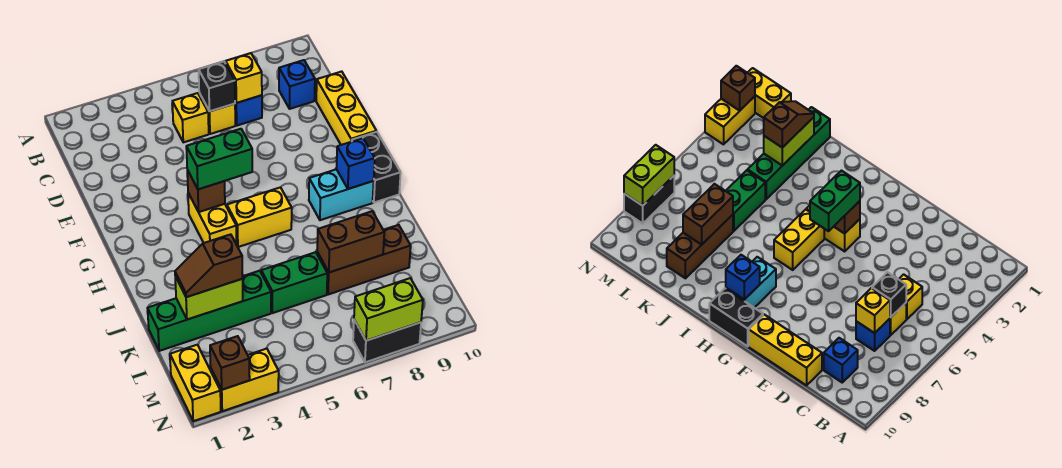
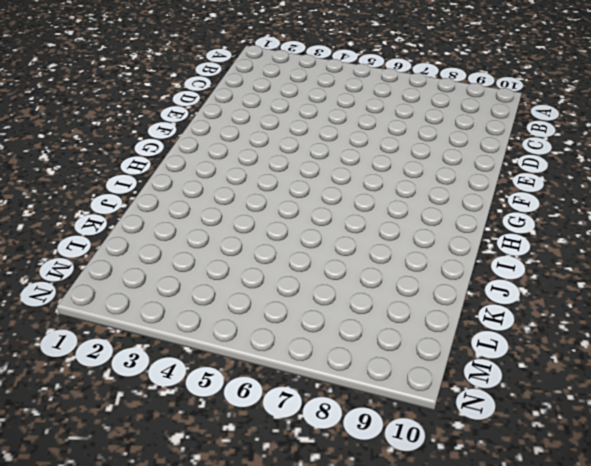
none -> yellow brick C5 level 1
none -> yellow brick C6 level 1
none -> blue brick C7 level 1

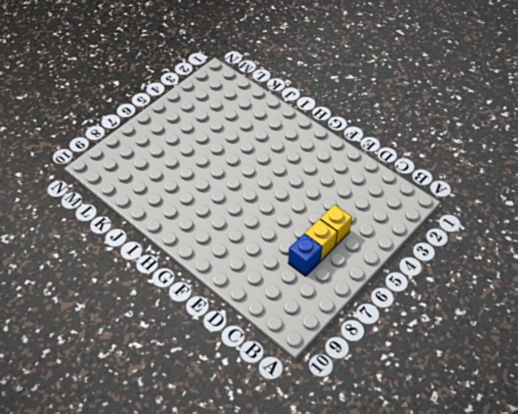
none -> blue brick C9 level 1
none -> yellow brick D10:F10 level 1
none -> yellow brick G4:H4 level 1

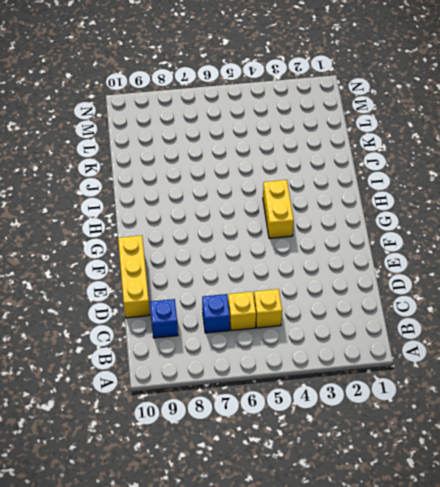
none -> black brick G10:H10 level 1
none -> yellow brick H5:H6 level 1
none -> cyan brick H8:H9 level 1

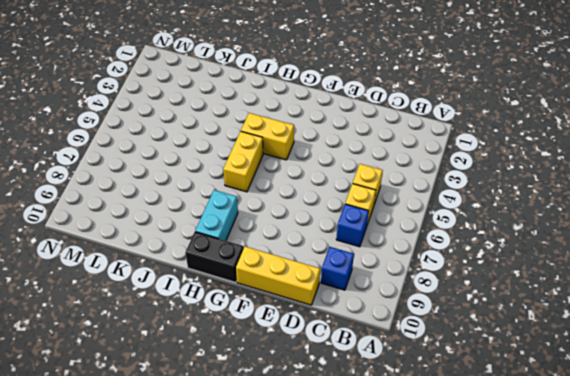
none -> green brick K1:K4 level 1
none -> green brick K5:K6 level 1
none -> brown brick K7:K9 level 1

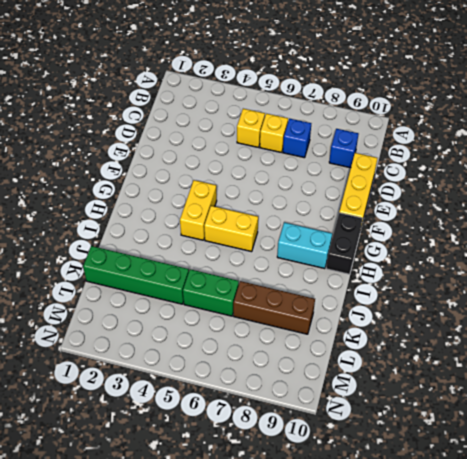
none -> yellow brick M1:N1 level 1
none -> yellow brick N2:N3 level 1
none -> black brick N7:N8 level 1

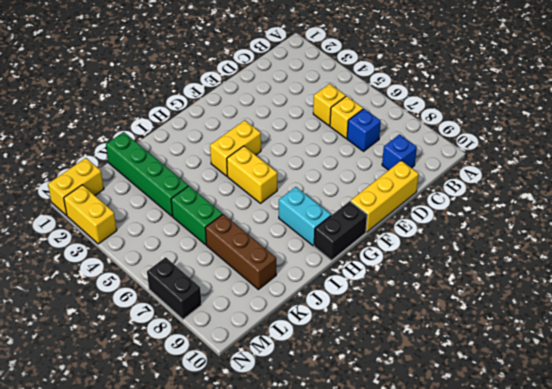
none -> black brick C6 level 2
none -> yellow brick C7 level 2
none -> brown brick G4 level 2

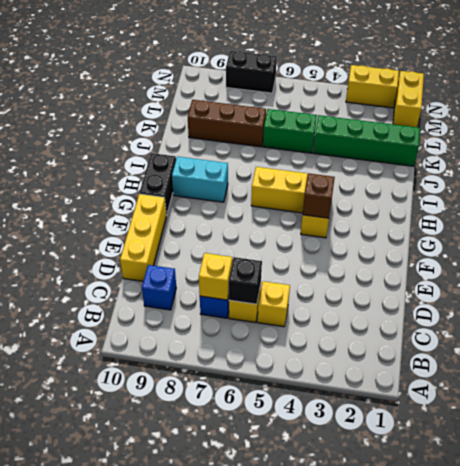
none -> blue brick H9 level 2
none -> lime brick K2:K3 level 2
none -> brown brick K7:K8 level 2

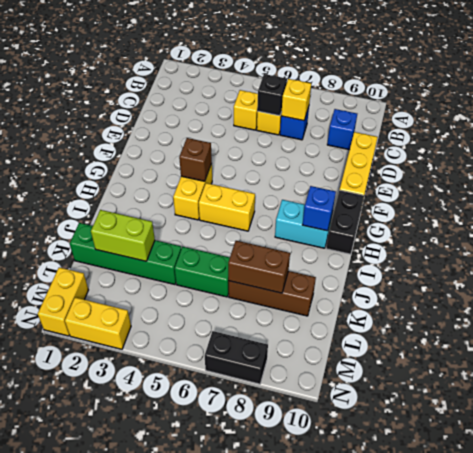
none -> brown brick N2 level 2
none -> lime brick N7:N8 level 2
none -> green brick G4:G5 level 3

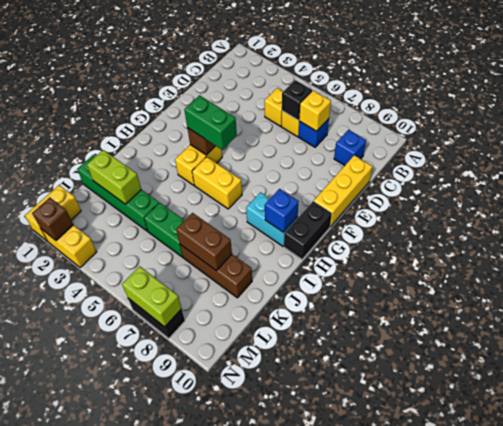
none -> brown slope K2:K3 level 3 top 3

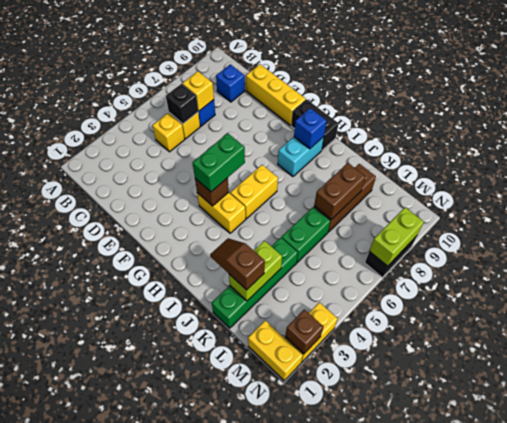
brown slope J2:K2 level 3 top K -> brown slope K2:K3 level 3 top 3

